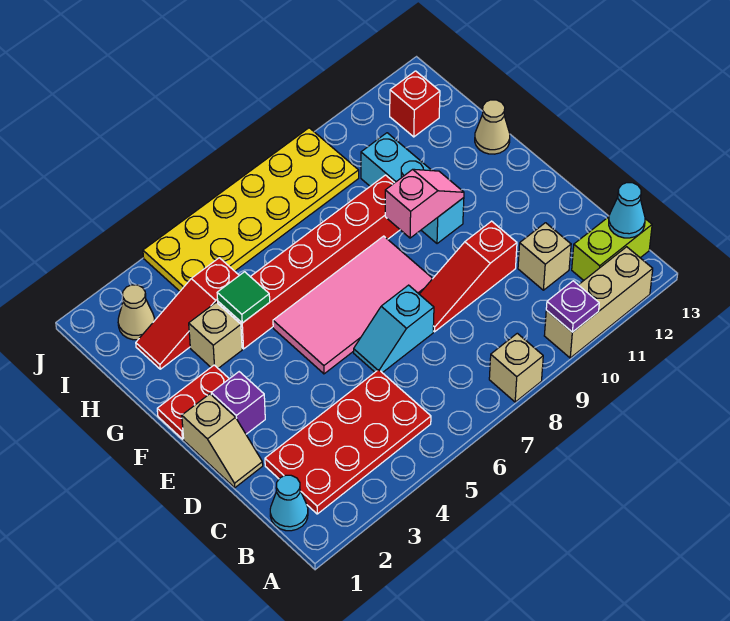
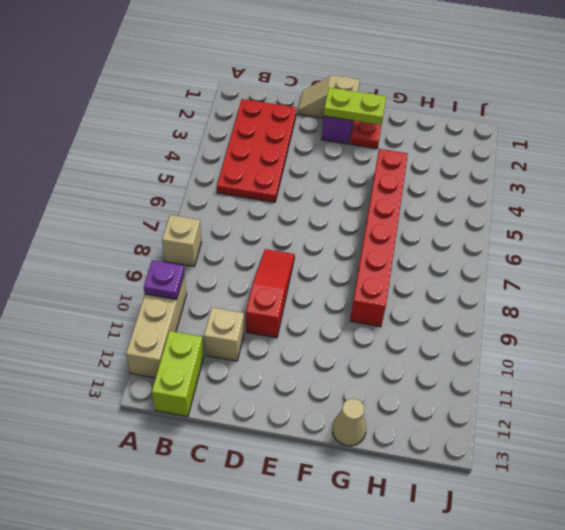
lime plate E2:F2 level 2 -> none
none -> cyan cone B1 level 1
none -> cyan slope D6:D7 level 1 top 7
none -> pink tile E5:F8 level 1

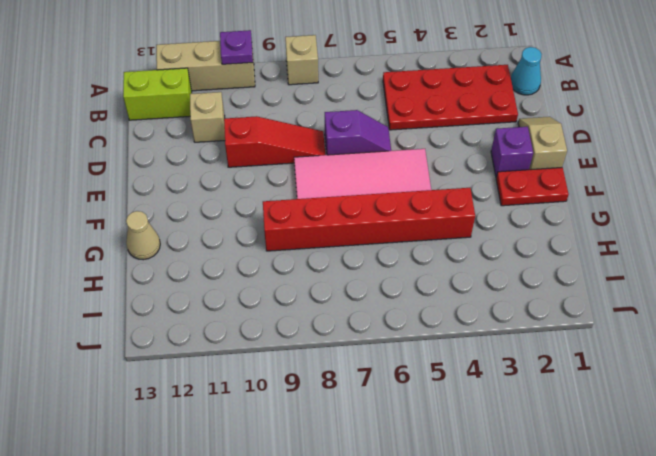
purple slope D6:D7 level 1 top 7 -> cyan slope D6:D7 level 1 top 7
none -> cyan brick F10:H10 level 1
none -> tan brick G3 level 1
none -> red slope H2:H4 level 1 top 4

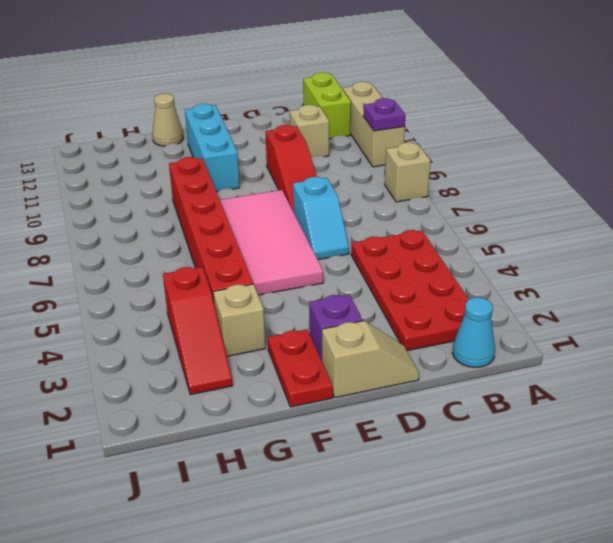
cyan brick F10:F12 level 1 -> cyan brick F10:H10 level 1
none -> tan cone I2 level 1
none -> yellow plate I4:J9 level 1
none -> red brick I12 level 1

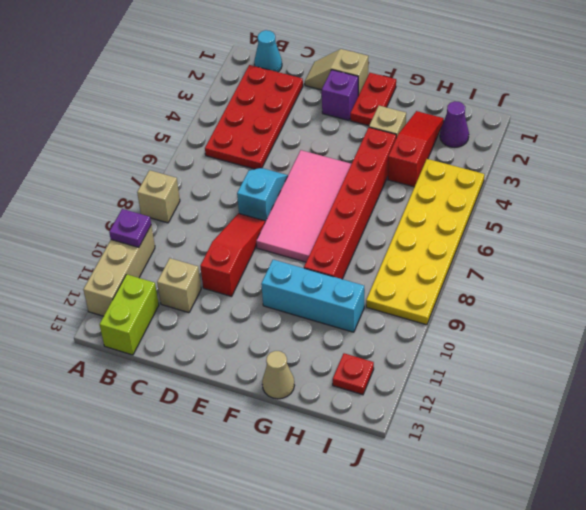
purple cone I2 level 1 -> tan cone I2 level 1
red plate I12 level 1 -> red brick I12 level 1
none -> cyan cone B13 level 2
none -> pink slope F9:F10 level 2 top 9
none -> green tile G4 level 2

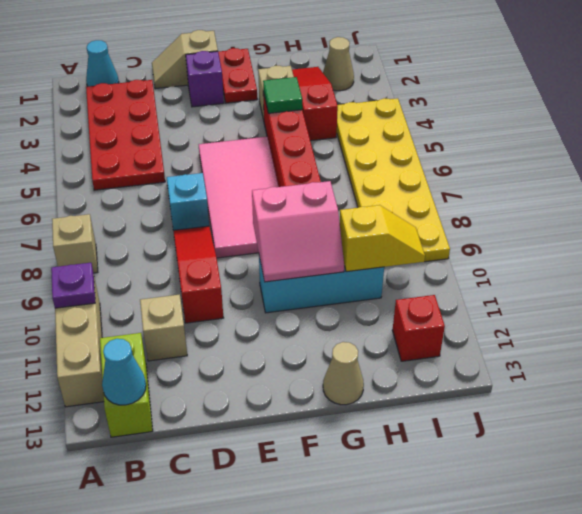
pink slope F9:G10 level 2 top 9 -> pink slope F9:F10 level 2 top 9
yellow slope H10:I10 level 2 top H -> none

